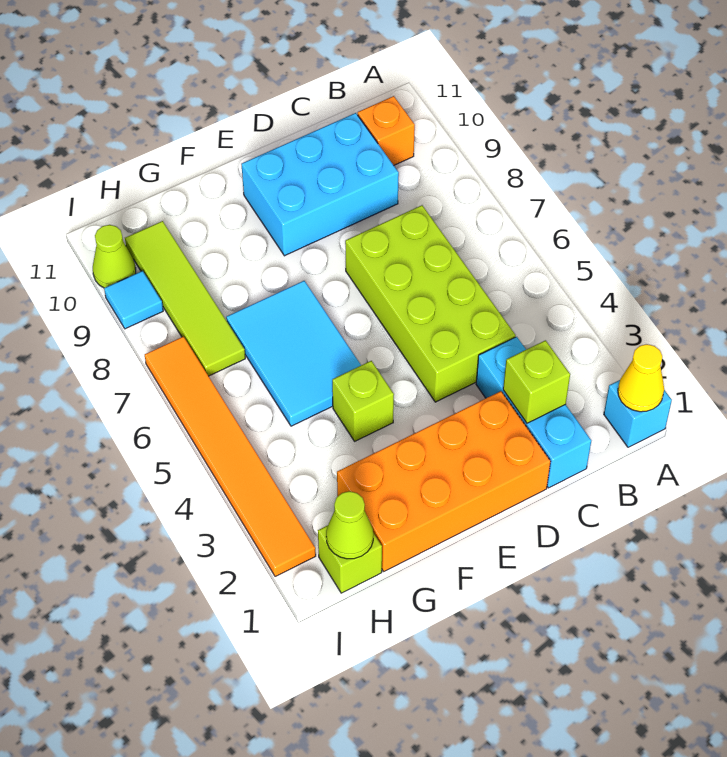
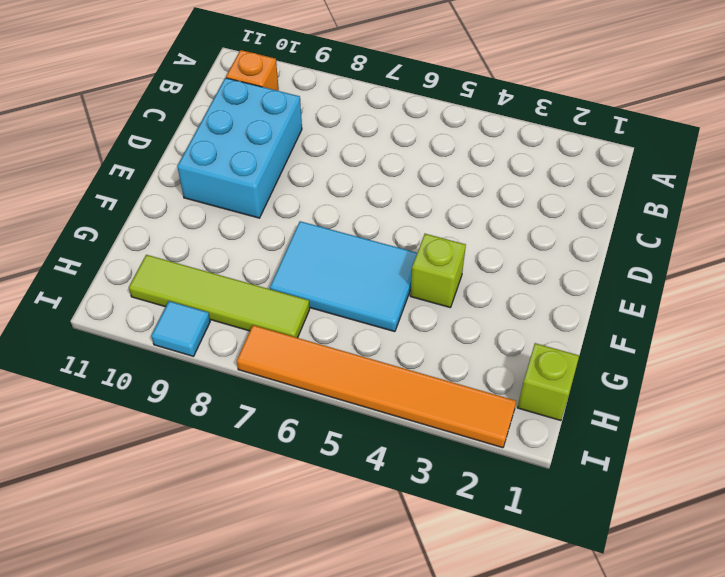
none -> cyan brick A1 level 1
none -> cyan brick C1:C3 level 1
none -> lime brick C4:D7 level 1

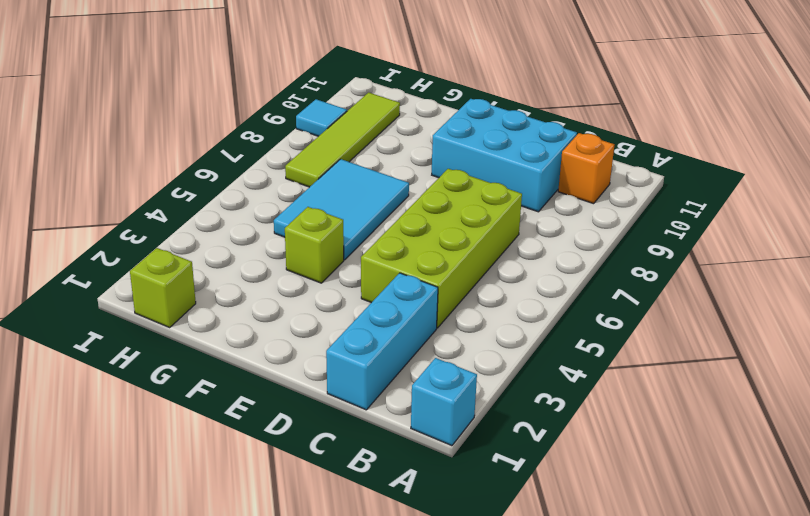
none -> orange brick D1:G2 level 1
none -> orange tile I2:I7 level 1
none -> lime cone I10 level 1

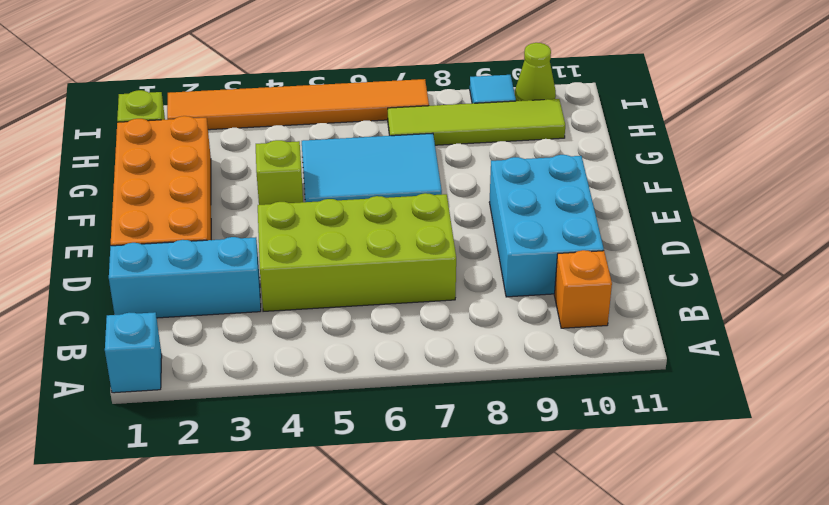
none -> yellow cone A1 level 2
none -> lime brick C2 level 2
none -> lime cone H1 level 2

